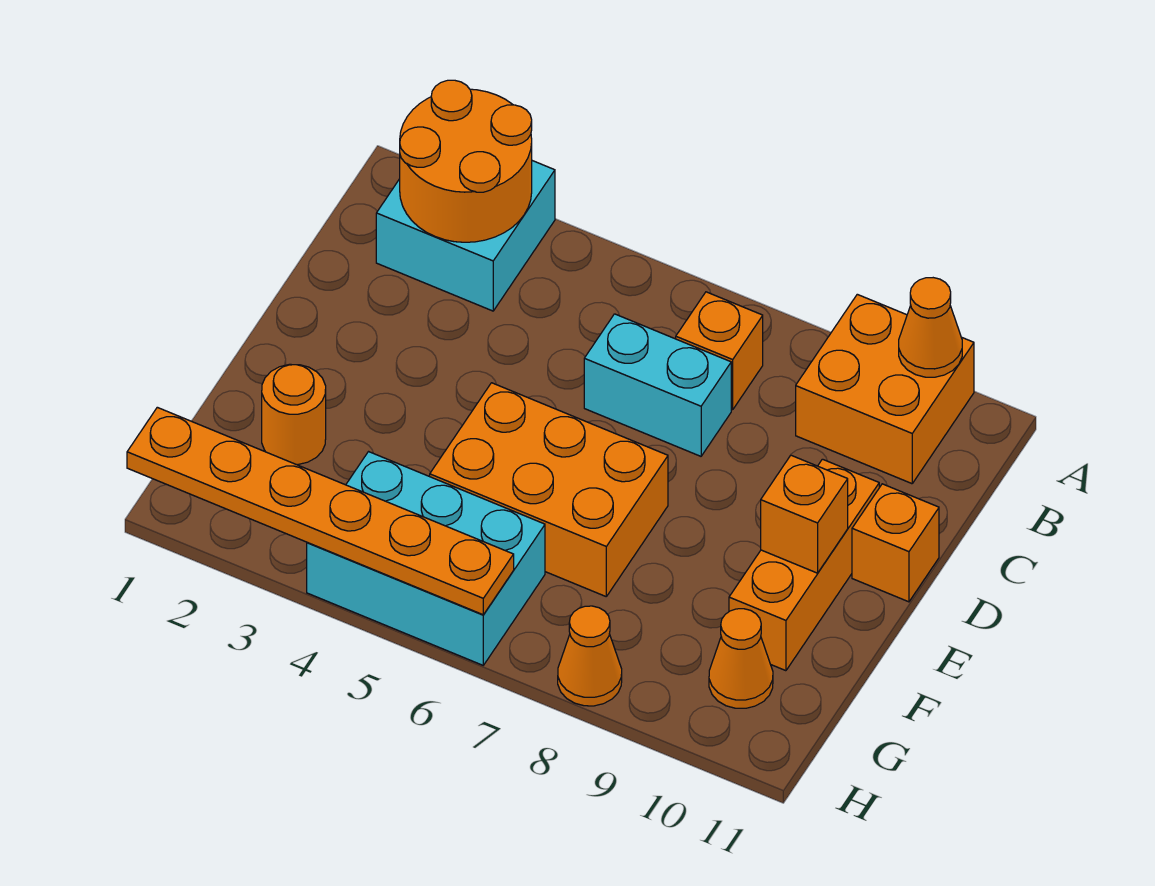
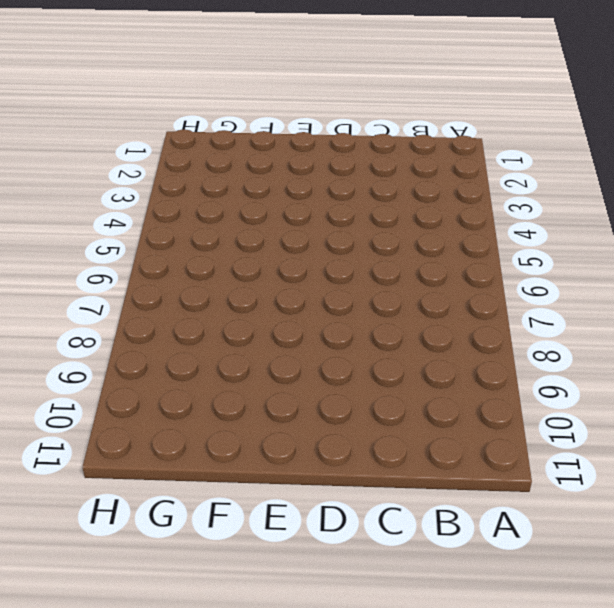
none -> cyan brick A2:B3 level 1
none -> orange brick A9:B10 level 1
none -> orange brick B7 level 1

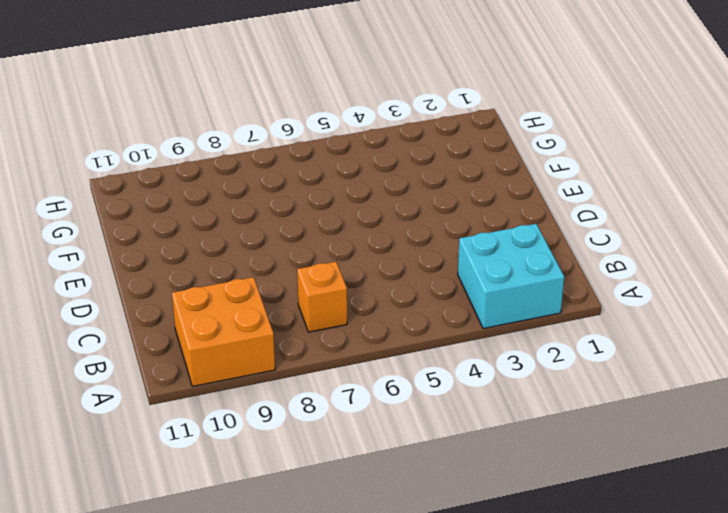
none -> cyan brick C6:C7 level 1
none -> orange brick D10:F10 level 1
none -> orange brick D11 level 1

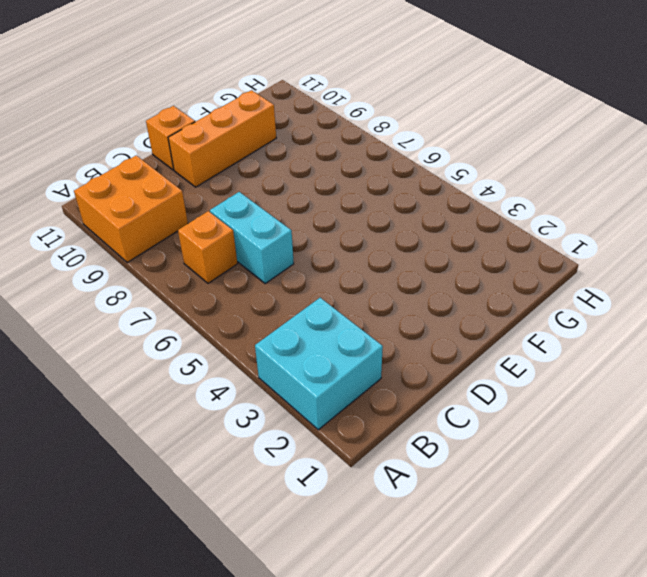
none -> orange brick E5:F7 level 1
none -> orange round brick F2 level 1
none -> cyan brick G4:H6 level 1

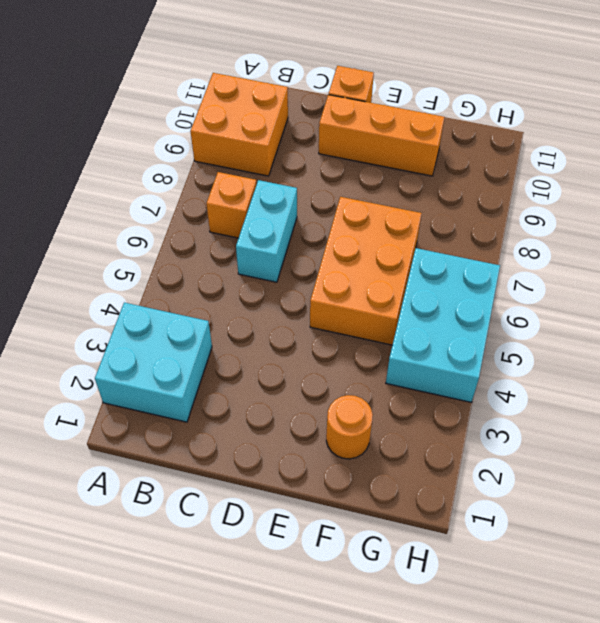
none -> orange cone G10 level 1
none -> orange cone H8 level 1
none -> orange round brick A2:B3 level 2

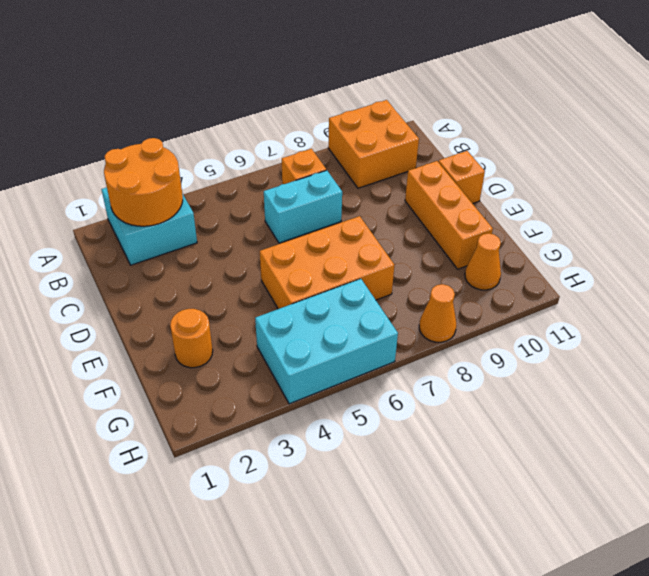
none -> orange cone A10 level 2
none -> orange brick E10 level 2
none -> orange plate H1:H6 level 2

